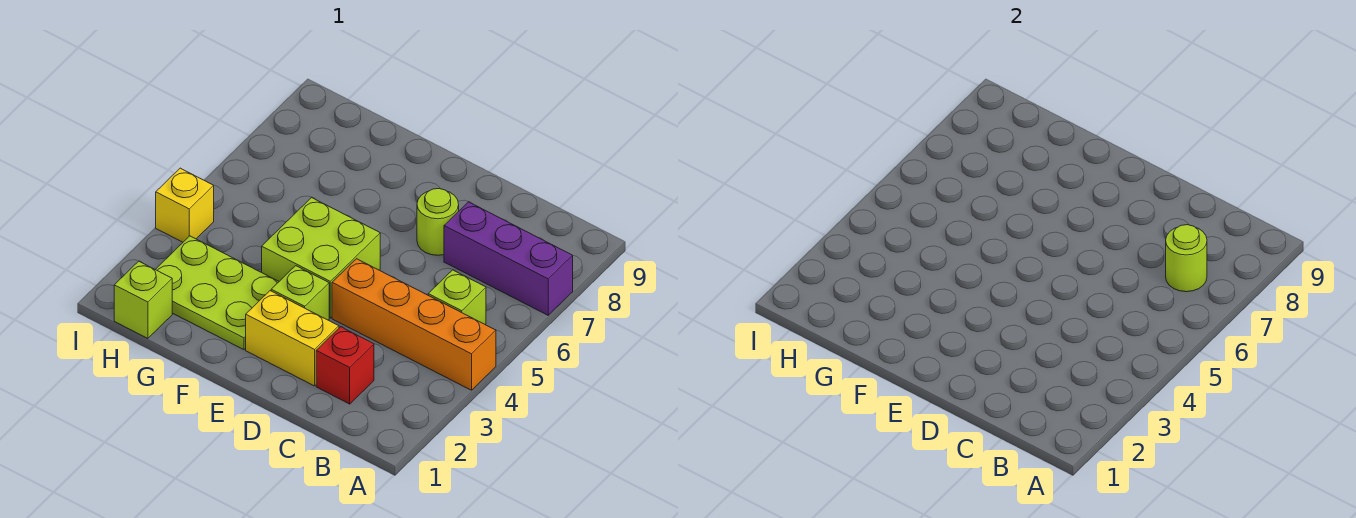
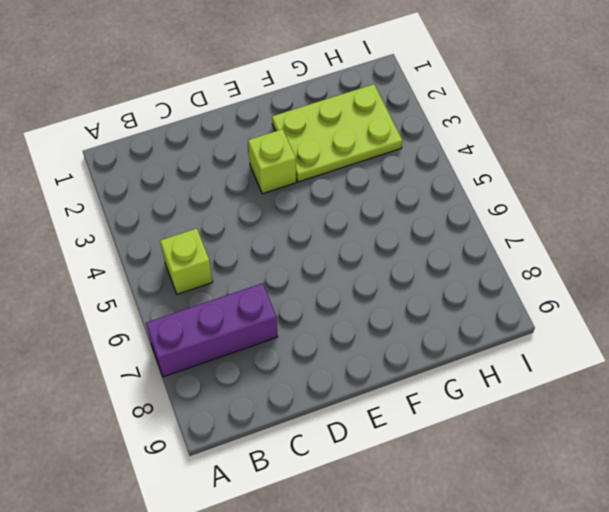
none -> orange brick A4:D4 level 1
none -> red brick C2 level 1
none -> yellow brick D2:E2 level 1

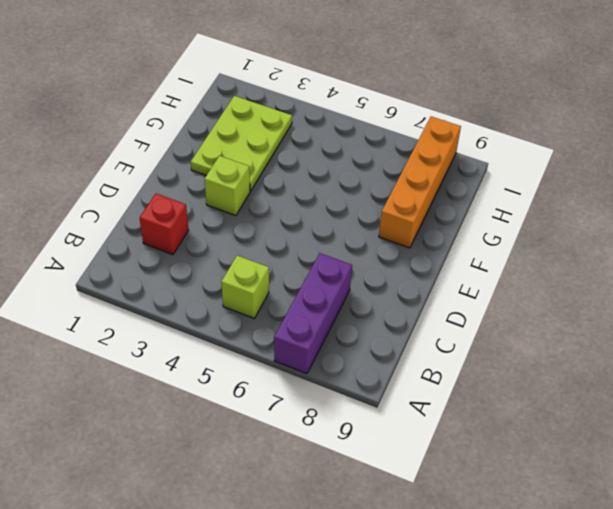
orange brick F8:I8 level 1 -> orange brick A4:D4 level 1
none -> yellow brick D2:E2 level 1
none -> lime round brick D7 level 1
none -> lime brick E4:F5 level 1

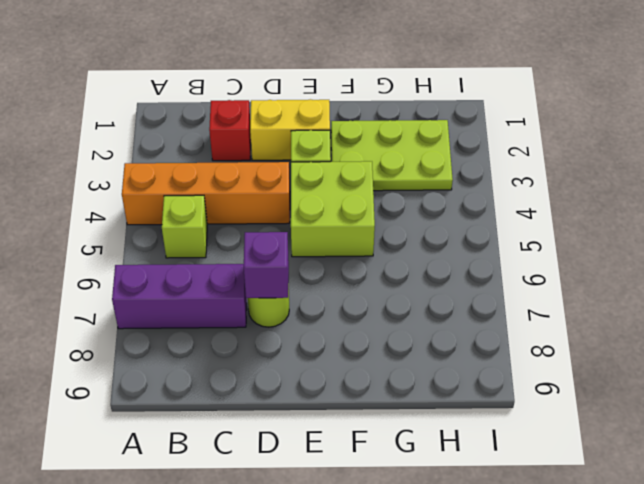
purple brick D7 level 2 -> none
none -> lime brick H1 level 1
none -> yellow brick I4 level 1
none -> lime round brick B7 level 2

